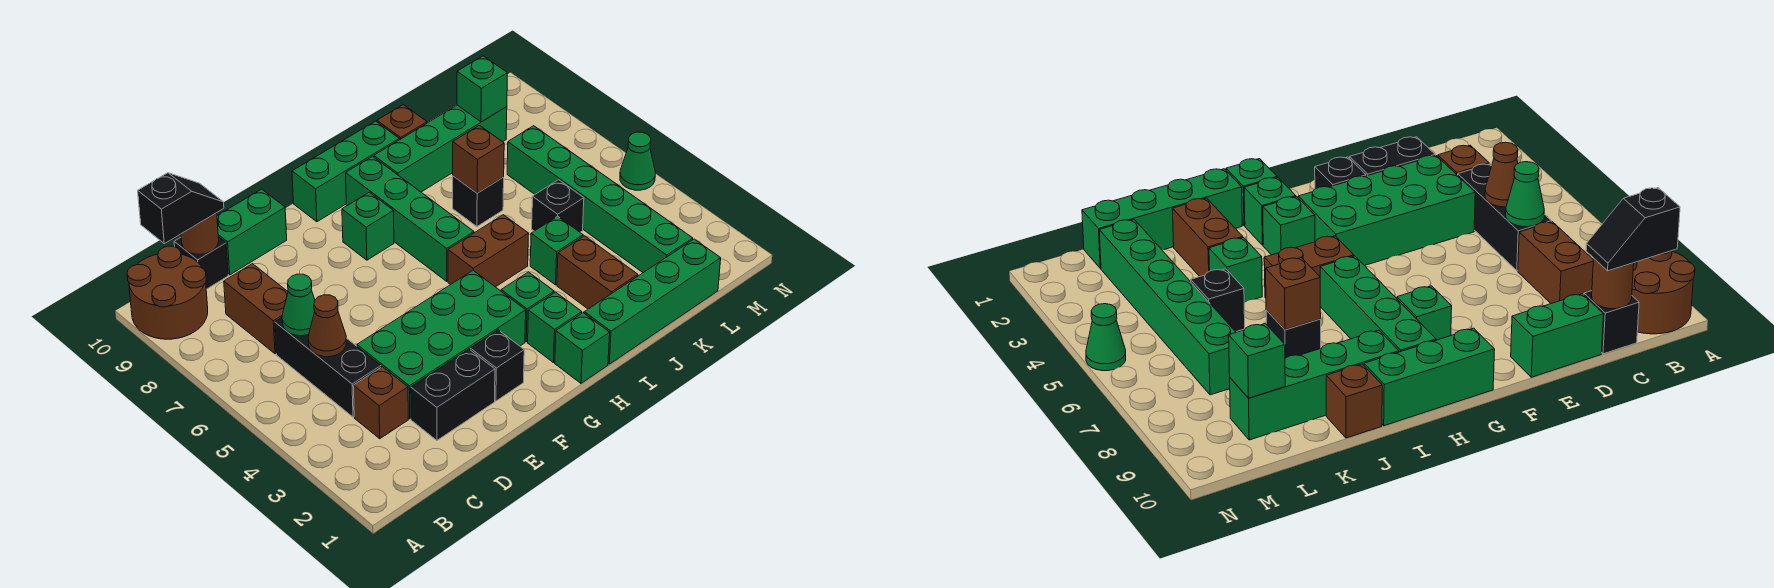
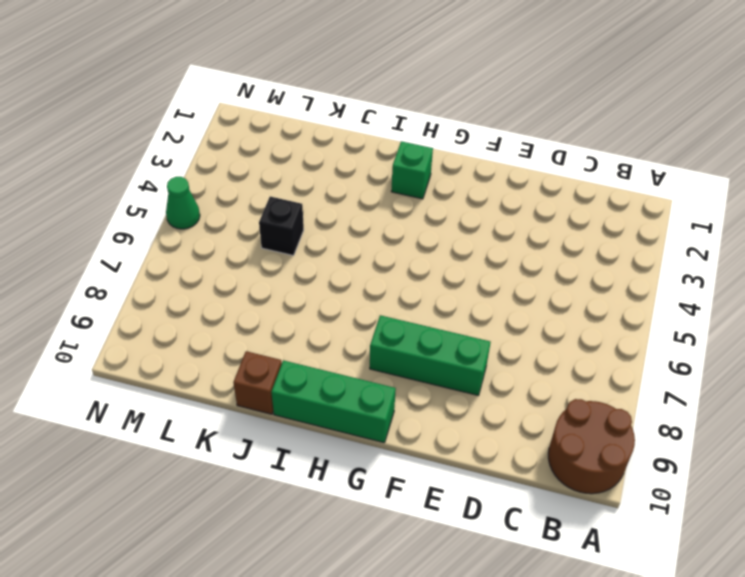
green brick E8:G8 level 1 -> green brick G8 level 1
none -> brown brick C3 level 1
none -> black brick C4:C6 level 1
none -> brown brick C7:C8 level 1
none -> black brick C10 level 1

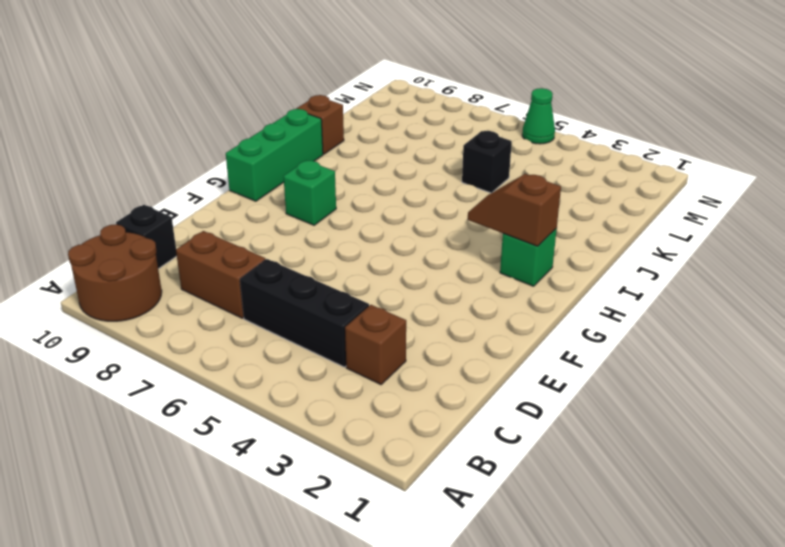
brown slope H2:H3 level 2 top 2 -> none
none -> black brick D2:E2 level 1
none -> green brick D3:G4 level 1
none -> green brick D10:E10 level 1
none -> black brick F2 level 1

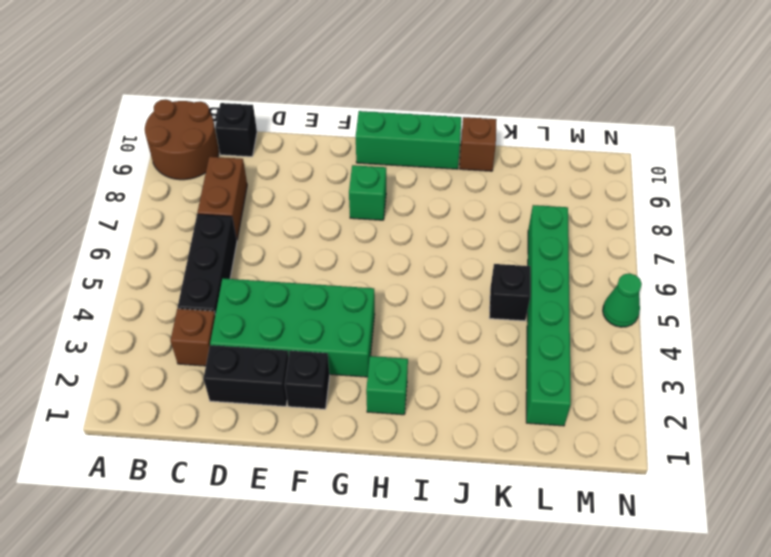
none -> green brick D10:E10 level 1
none -> green brick H1 level 1
none -> green brick H3 level 1
none -> brown brick H5:I5 level 1

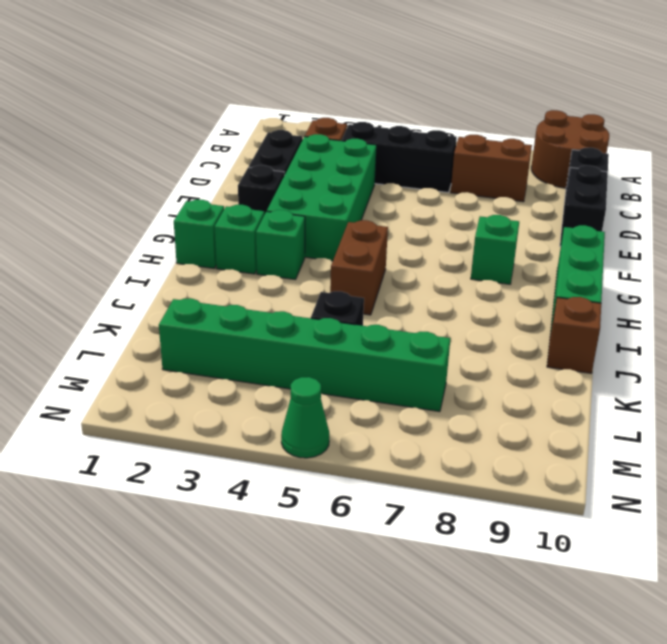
black brick D10:E10 level 1 -> green brick D10:E10 level 1
none -> green brick H6:H9 level 1
none -> green brick I1:L1 level 1
none -> green brick I9:L9 level 1
none -> brown brick J2:J3 level 1

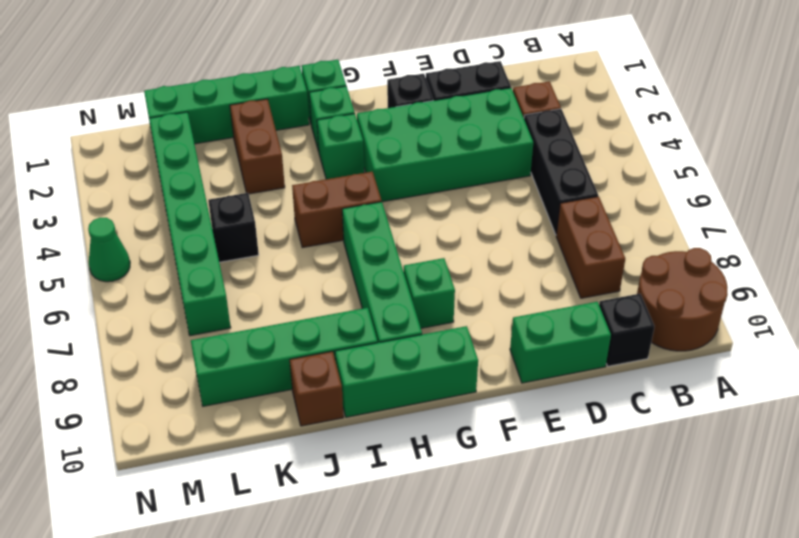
none -> green brick J4 level 1
none -> black brick J7 level 1
none -> brown cone C5 level 2
none -> green cone C6 level 2

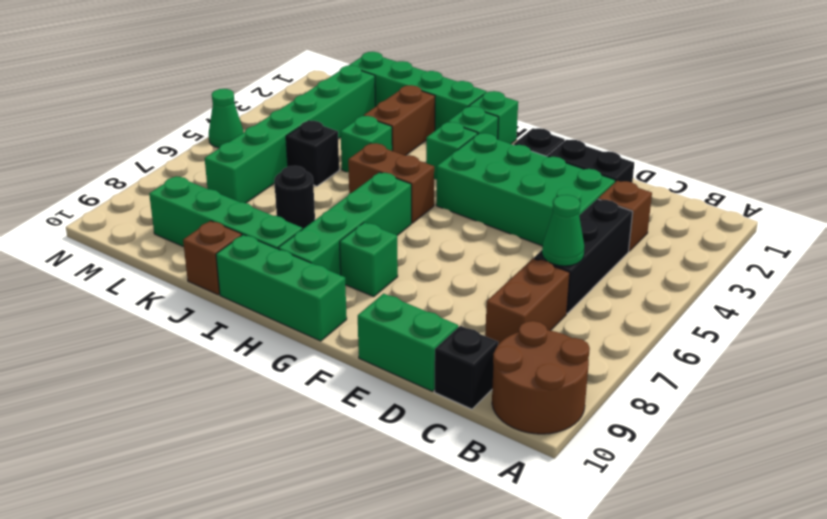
black round brick J7 level 1 -> black brick J7 level 1
none -> brown cone C5 level 2
none -> brown round brick C10 level 2
none -> brown brick J7 level 2
none -> green brick L9 level 2

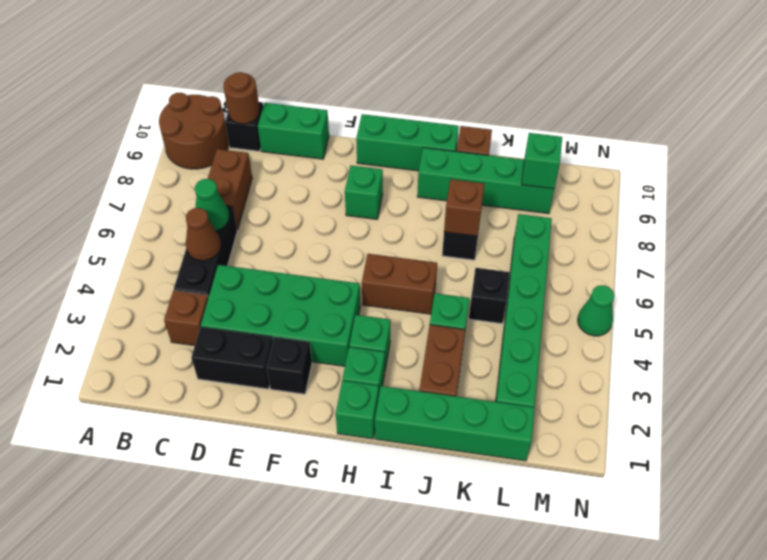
none -> green brick H6:H9 level 1
none -> black slope B10:C10 level 3 top B

